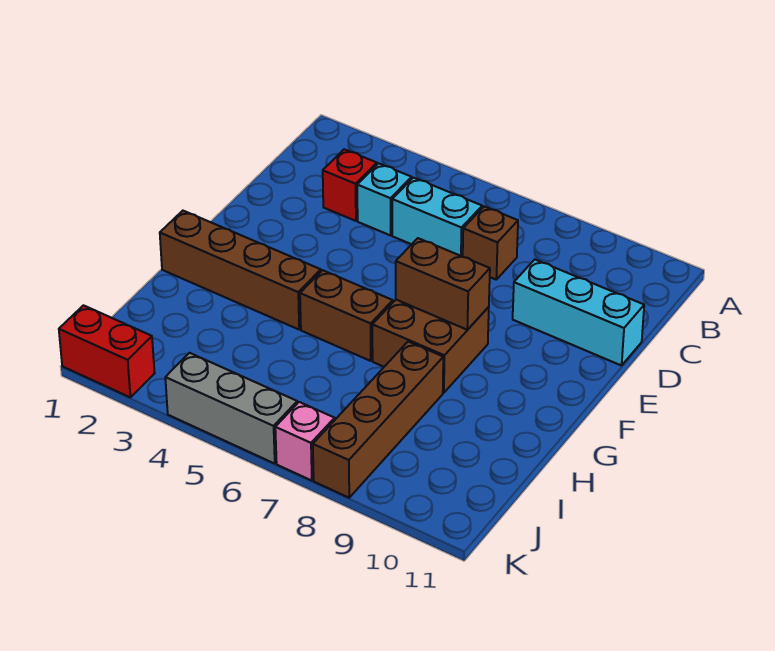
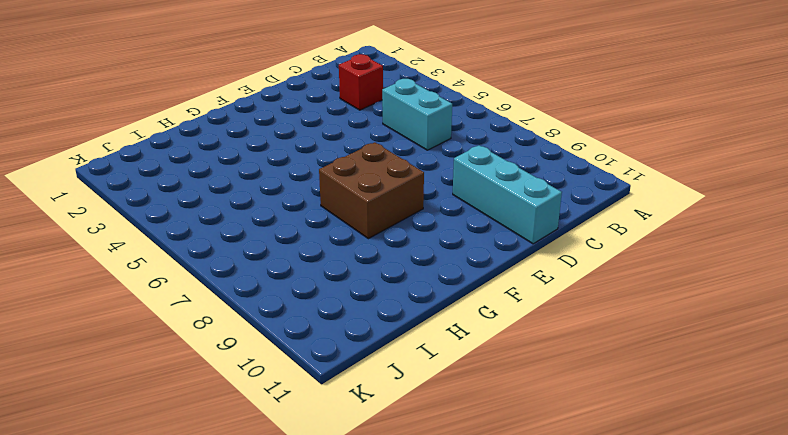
none -> cyan brick C4 level 1
none -> brown brick C7 level 1
none -> brown brick G1:G4 level 1

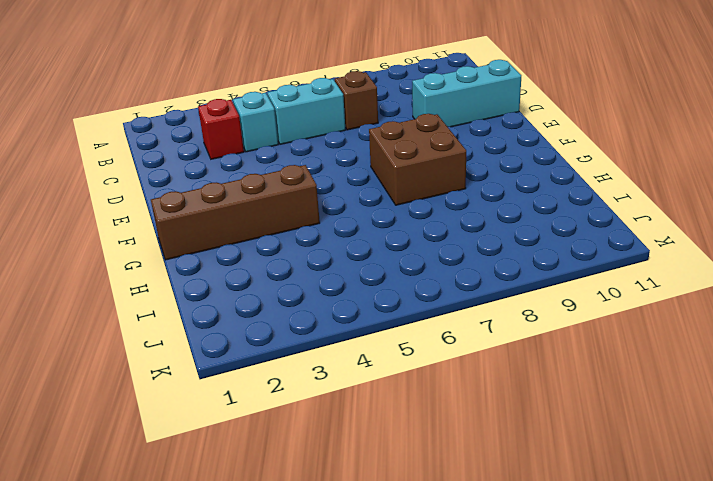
none -> brown brick G5:G6 level 1
none -> brown brick H8:K8 level 1
none -> red brick K1:K2 level 1

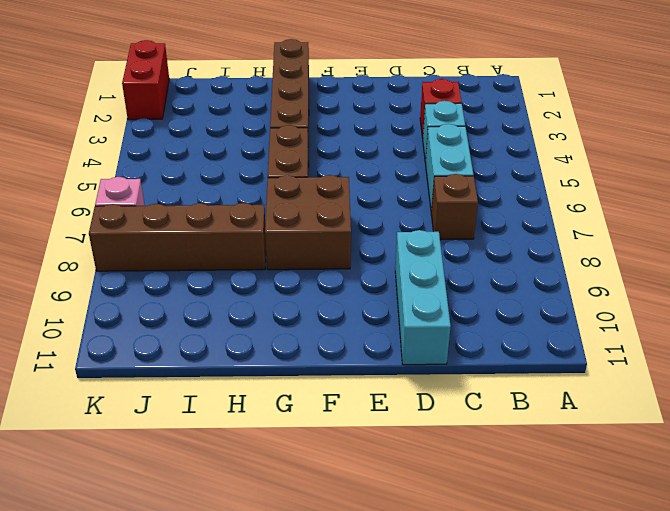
none -> grey brick K4:K6 level 1
none -> brown brick F7:F8 level 2

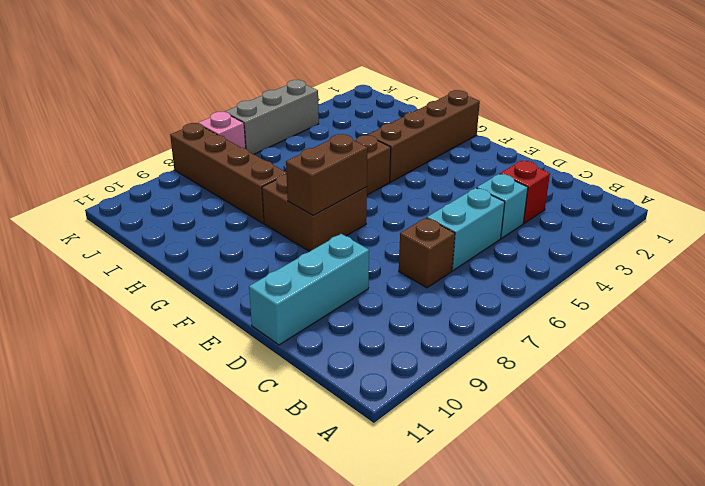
none -> red brick K1:K2 level 1

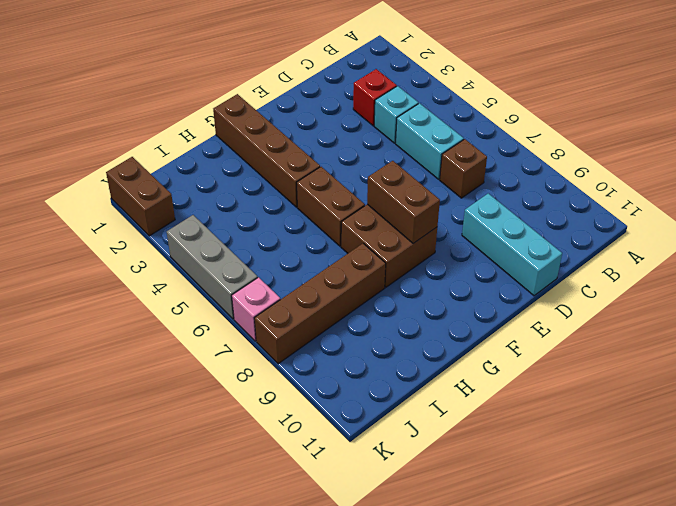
brown brick K1:K2 level 1 -> red brick K1:K2 level 1

